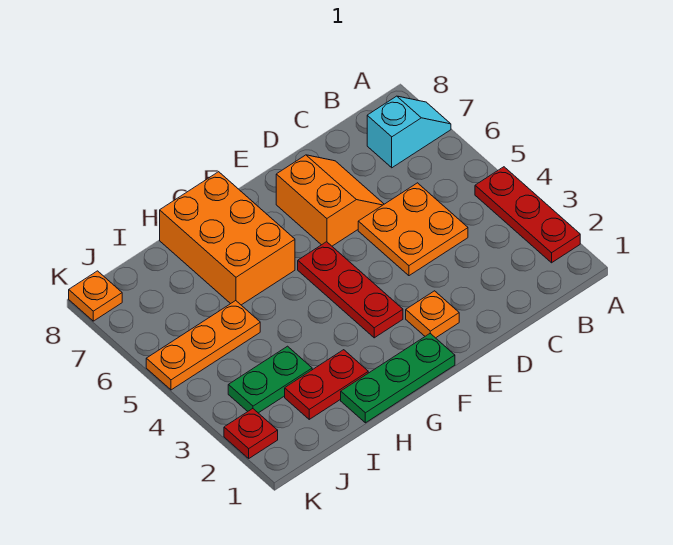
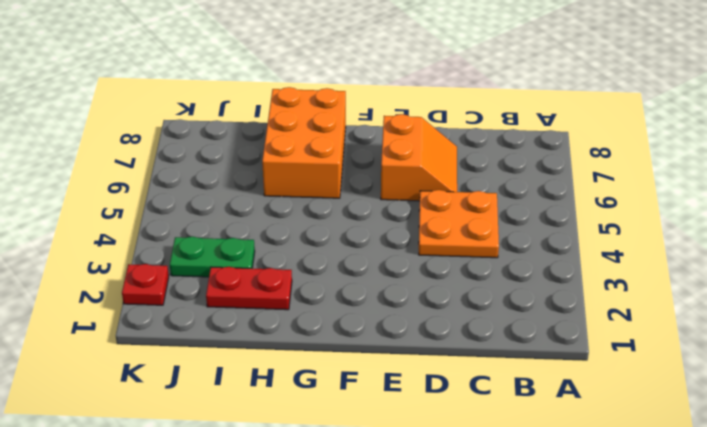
none -> red plate A2:A4 level 1
none -> cyan slope A7:B7 level 1 top B
none -> orange plate E2 level 1

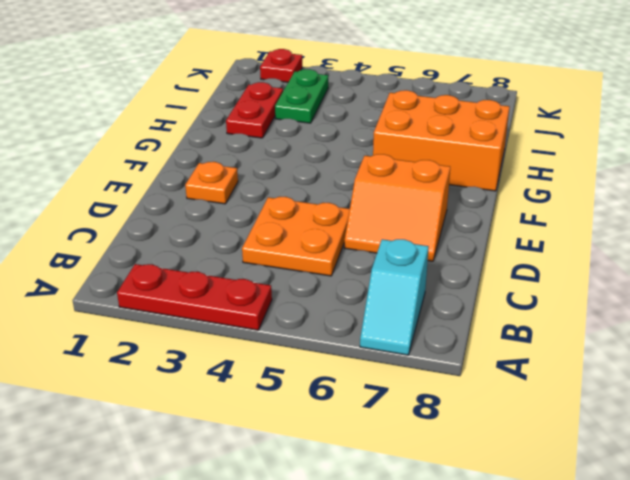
none -> green plate F1:H1 level 1
none -> red plate F3:F5 level 1
none -> orange plate I5:K5 level 1

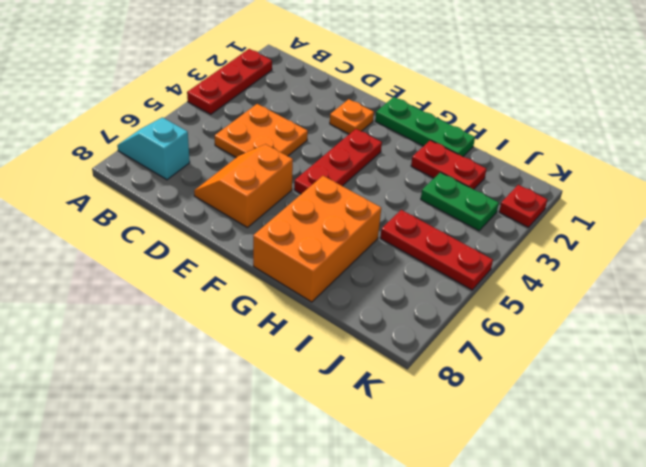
red plate I5:K5 level 1 -> orange plate I5:K5 level 1
none -> orange plate K8 level 1

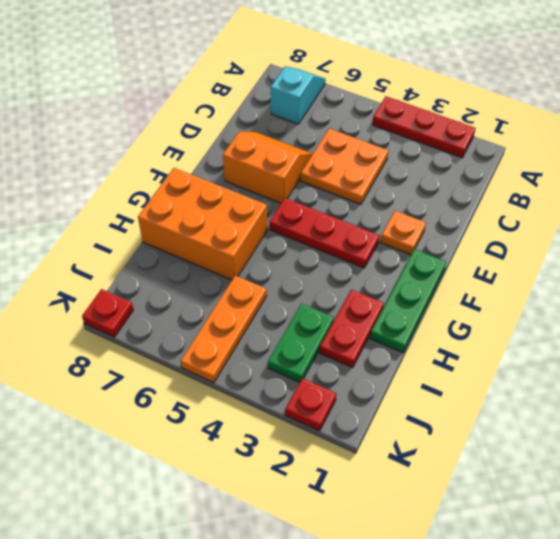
red plate K8 level 1 -> orange plate K8 level 1

